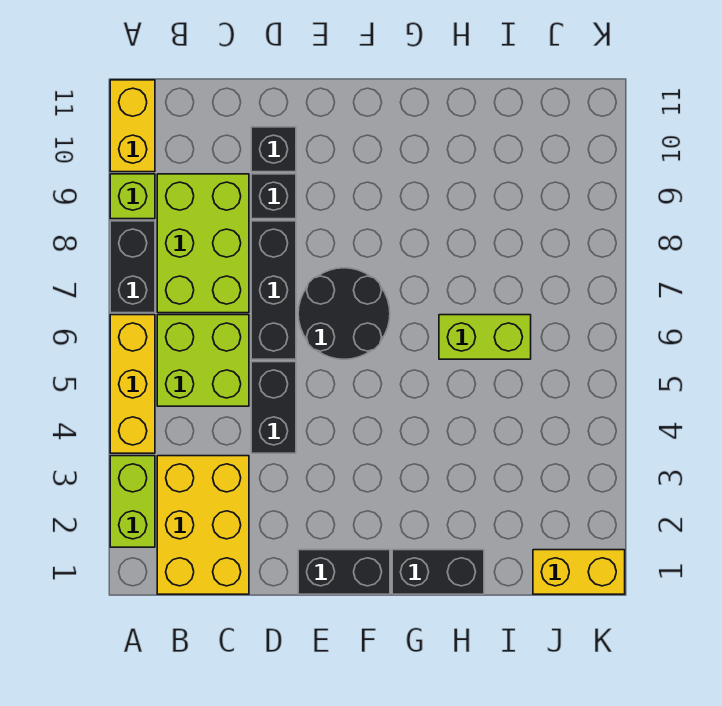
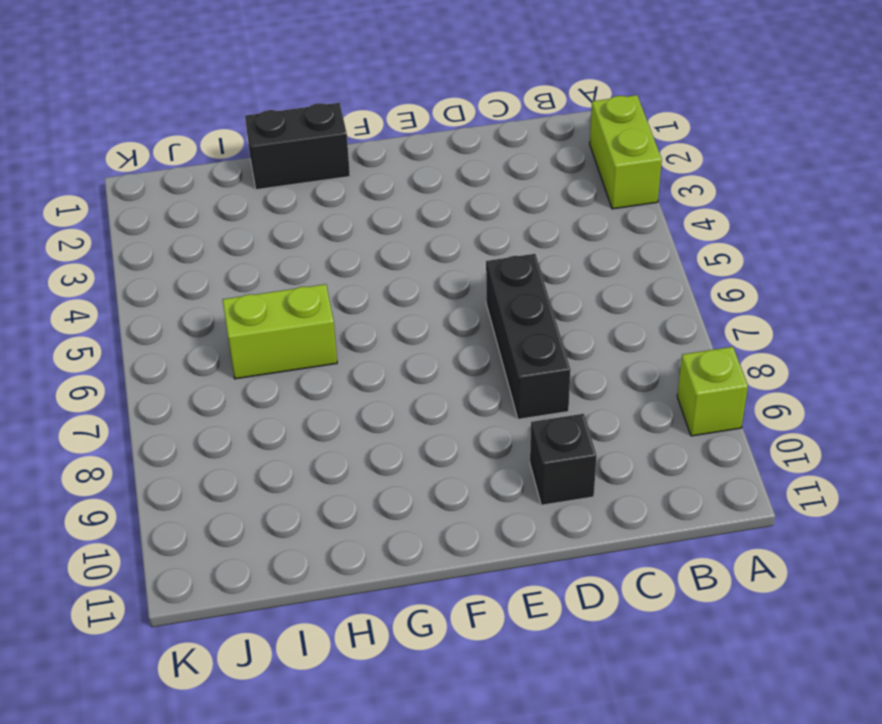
none -> yellow brick A4:A6 level 1
none -> black brick A7:A8 level 1
none -> yellow brick A10:A11 level 1

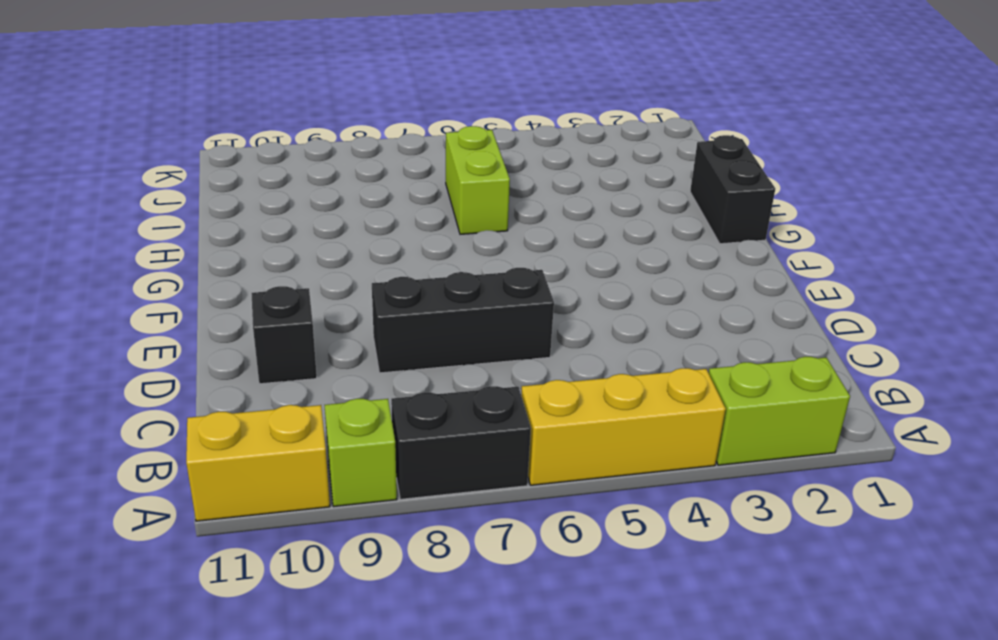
none -> yellow brick B1:C3 level 1
none -> lime brick B5:C6 level 1
none -> lime brick B7:C9 level 1

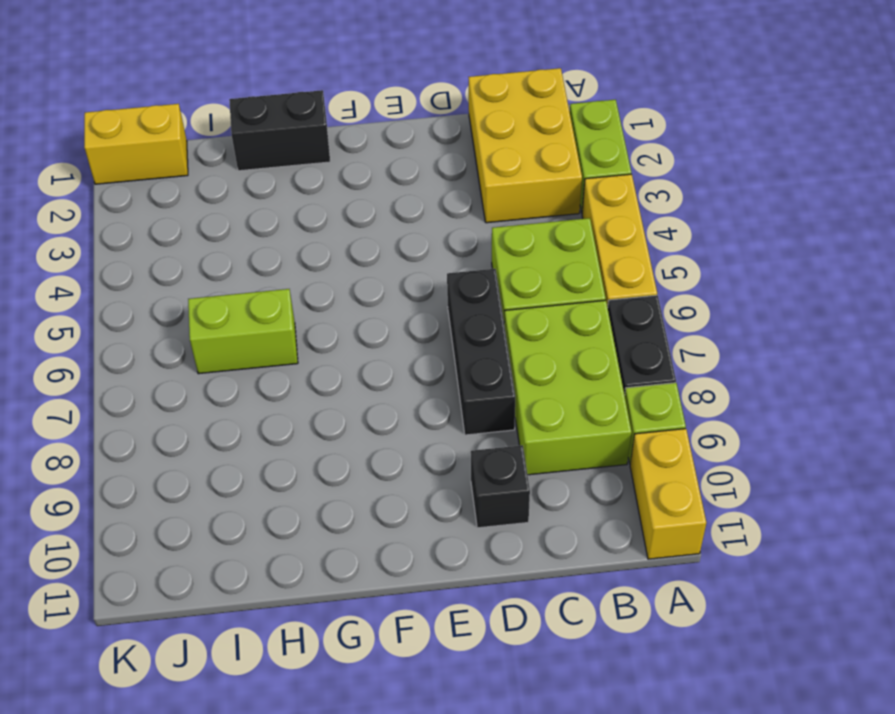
none -> black brick D4:D5 level 1
none -> black brick D9 level 1
none -> black brick E1:F1 level 1

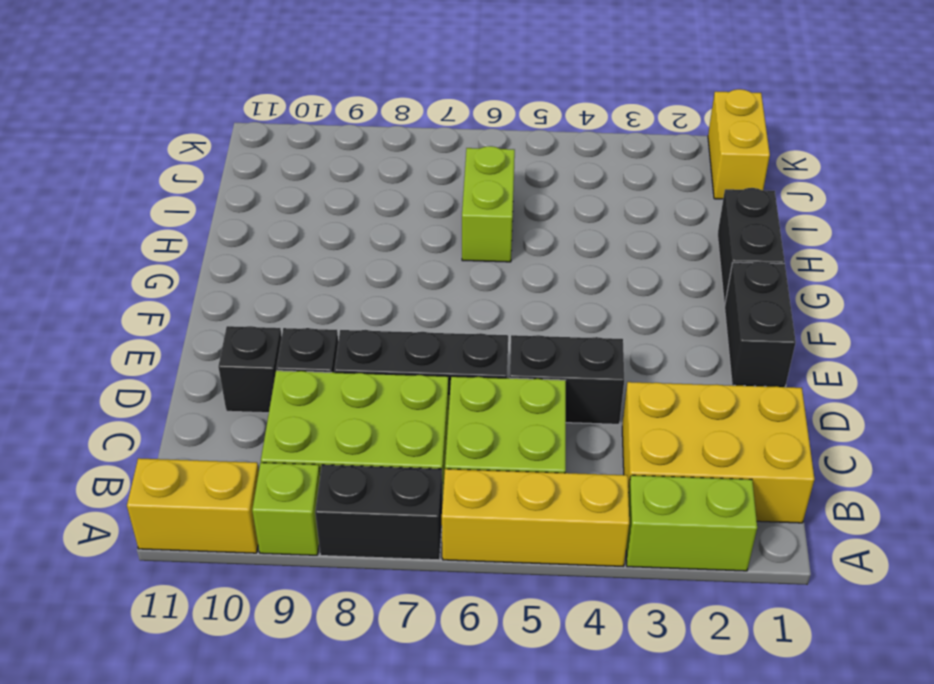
none -> black round brick E6:F7 level 1

